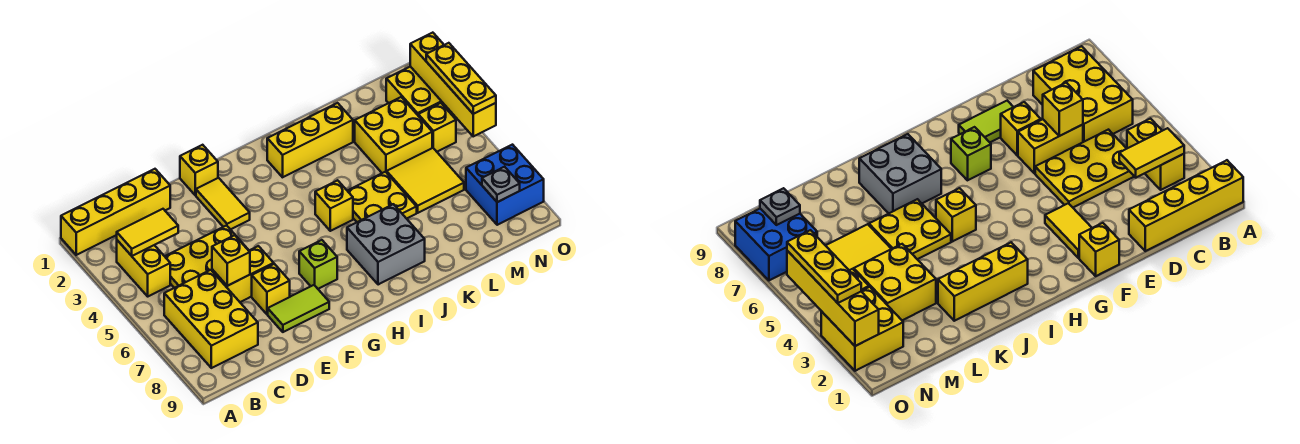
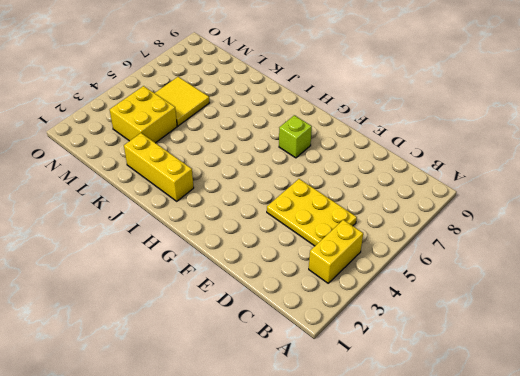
none -> yellow brick A1:D1 level 1
none -> yellow brick B6:C8 level 1
none -> yellow brick D6:E6 level 1

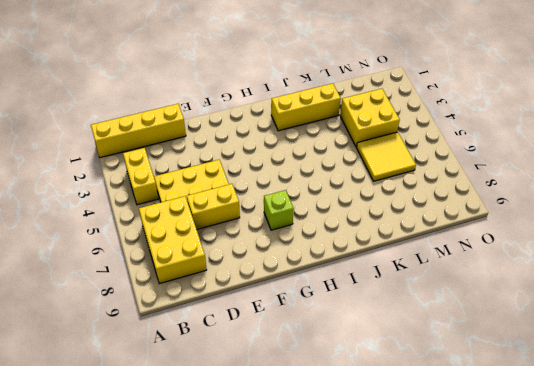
none -> yellow brick E7 level 1
none -> lime tile E8:F8 level 1
none -> yellow brick F1 level 1

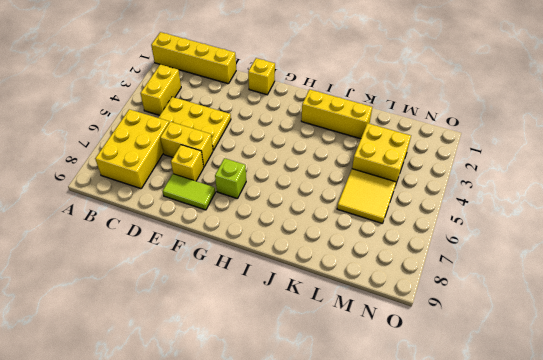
none -> yellow tile F2:F3 level 1
none -> yellow brick I5 level 1
none -> grey brick I7:J8 level 1

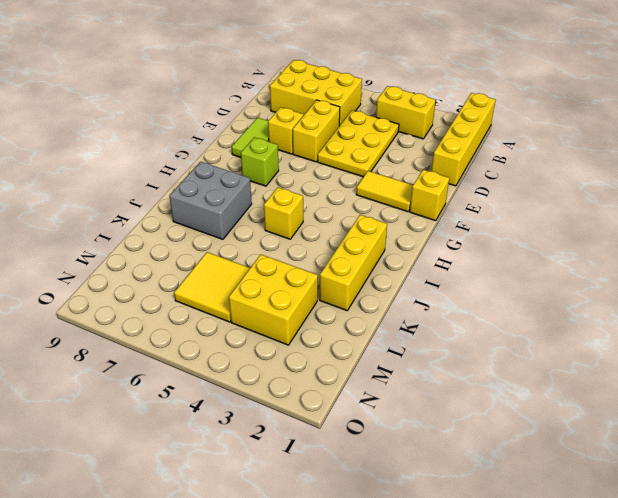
none -> yellow plate J5:K6 level 1
none -> yellow brick N2:O3 level 1
none -> yellow brick N4 level 1

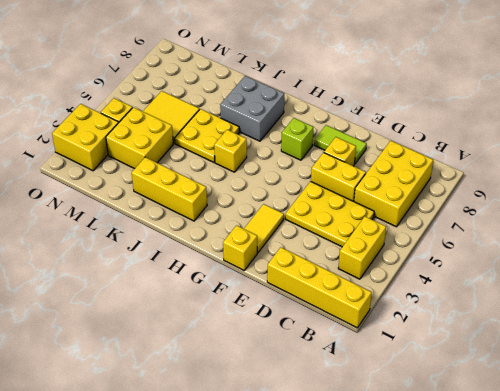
none -> blue brick N7:O8 level 1
none -> yellow tile B3:C3 level 2
none -> yellow brick D6 level 2

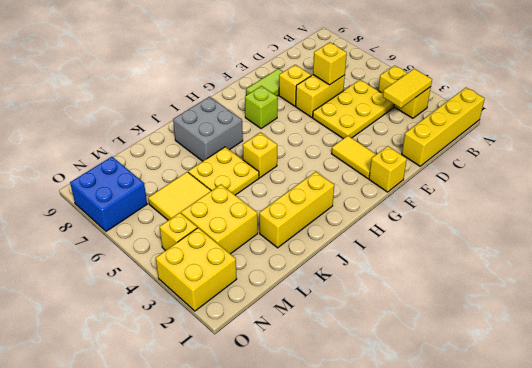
none -> yellow brick B6:C8 level 1
none -> grey plate N8 level 2
none -> yellow brick O2:O5 level 2

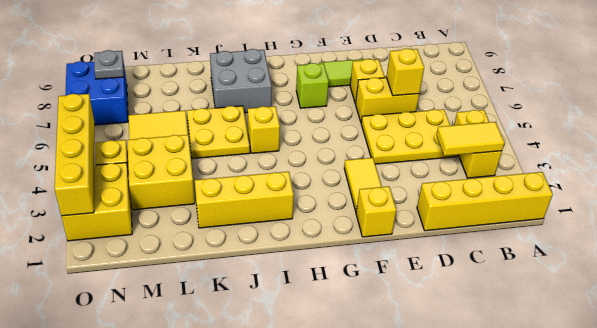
none -> yellow brick B6:C8 level 1
none -> yellow plate O3:O5 level 3

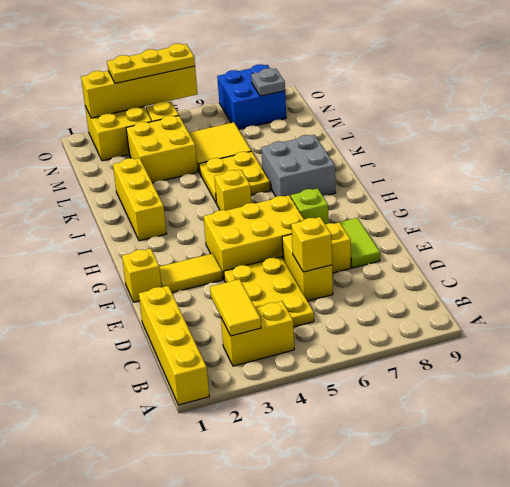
yellow brick F4:G6 level 1 -> yellow brick B6:C8 level 1

